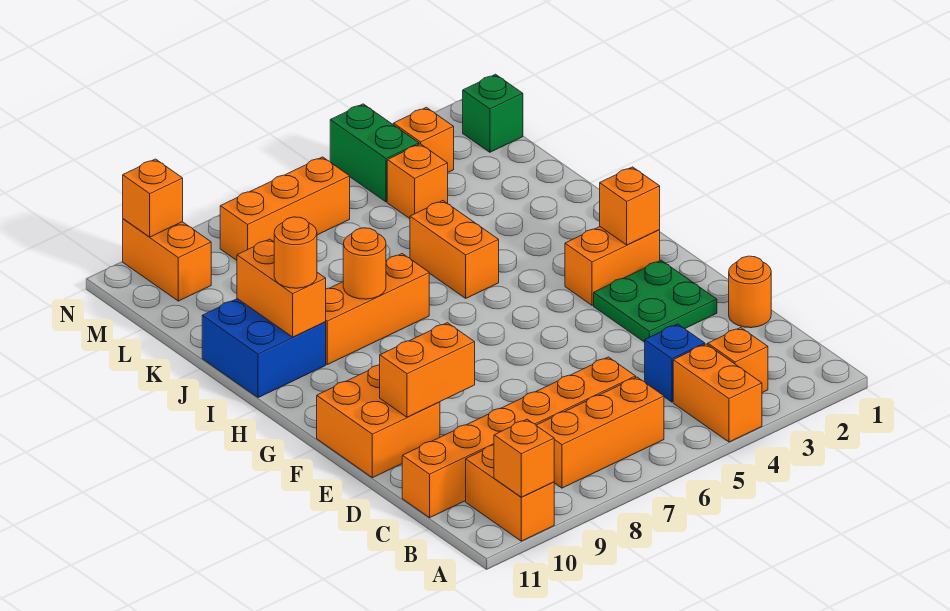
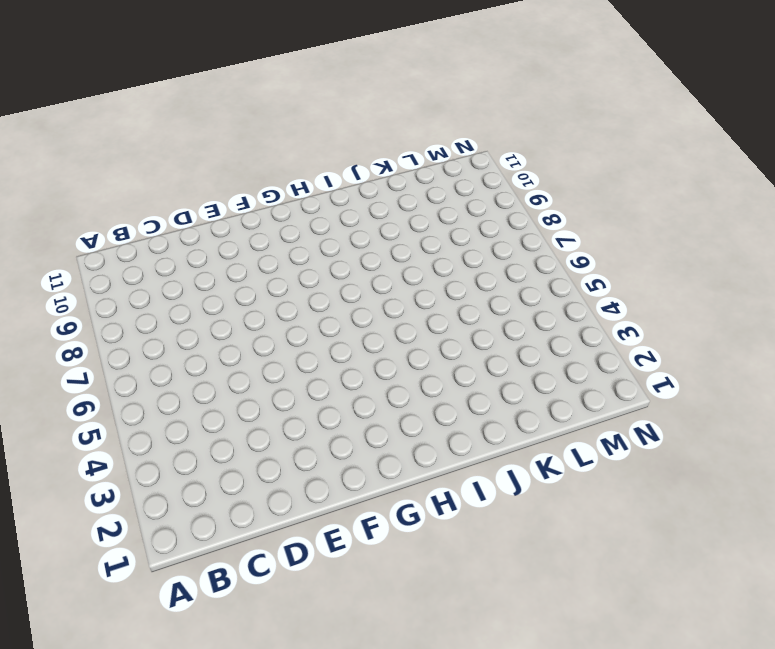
none -> orange brick A4:B4 level 1
none -> orange brick A10:B10 level 1
none -> orange brick B3 level 1

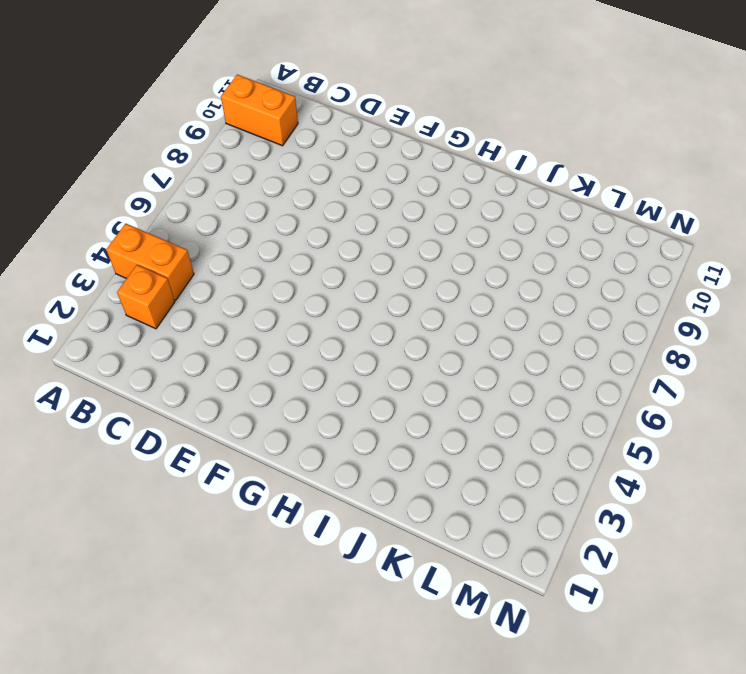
none -> orange brick B6:B8 level 1
none -> blue brick C4 level 1
none -> orange brick C6:C11 level 1

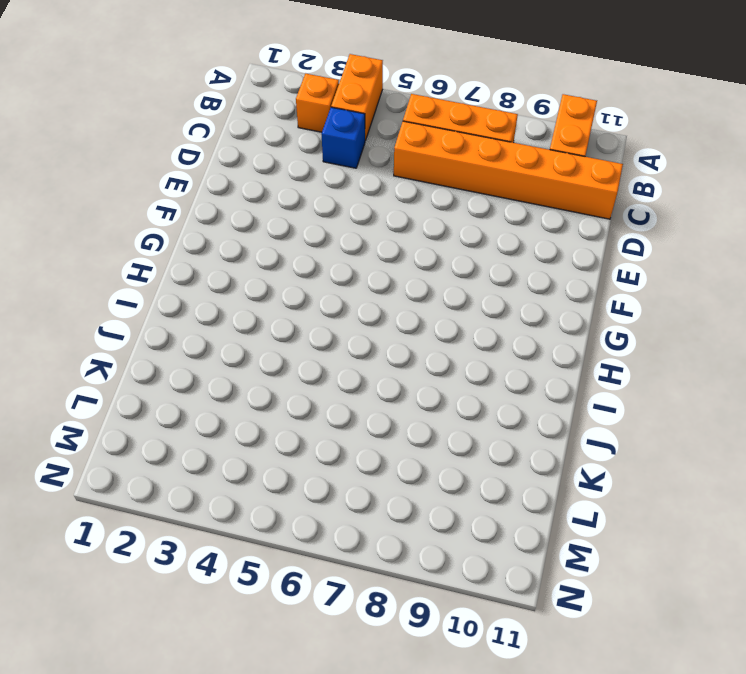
none -> orange round brick D1 level 1
none -> green plate E2:F3 level 1
none -> orange brick E10:F11 level 1

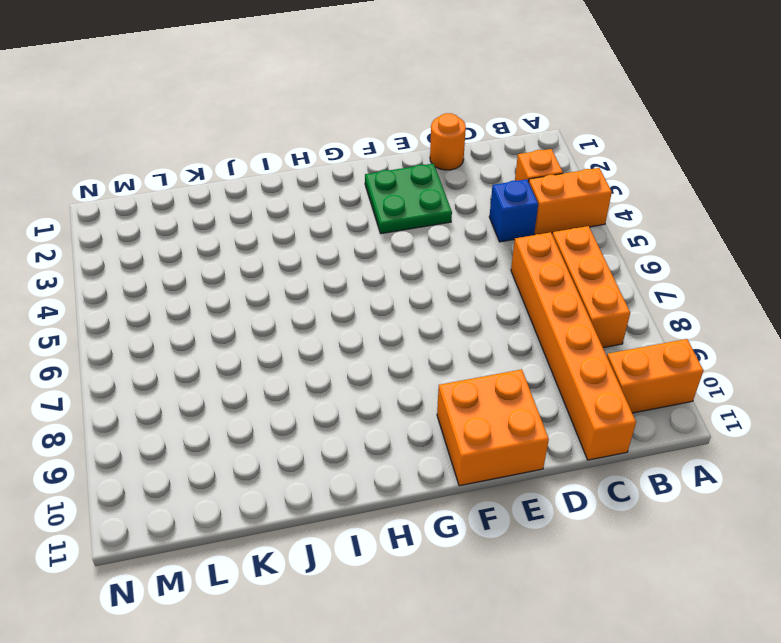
none -> orange brick G2:G3 level 1
none -> orange brick I5:J5 level 1
none -> orange brick I7:I9 level 1

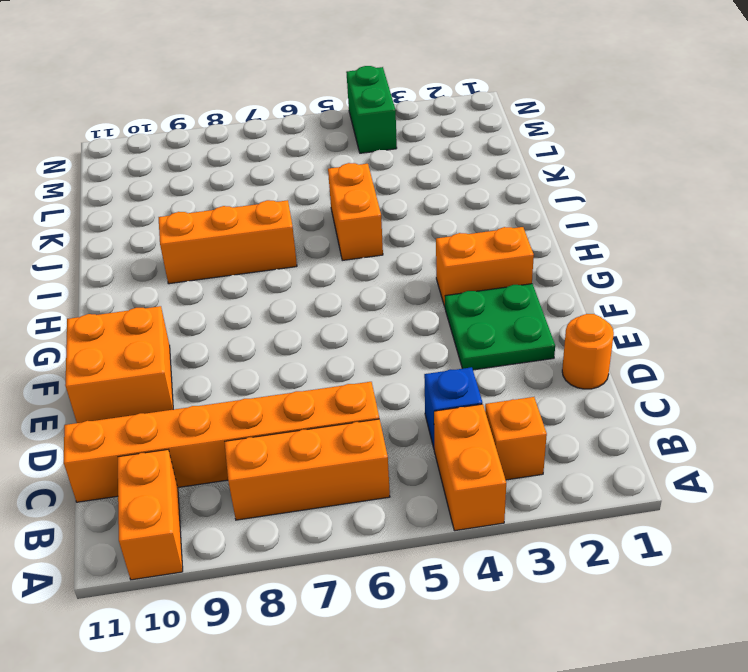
none -> blue brick I10:J11 level 1
none -> orange brick L4 level 1
none -> green brick M1 level 1

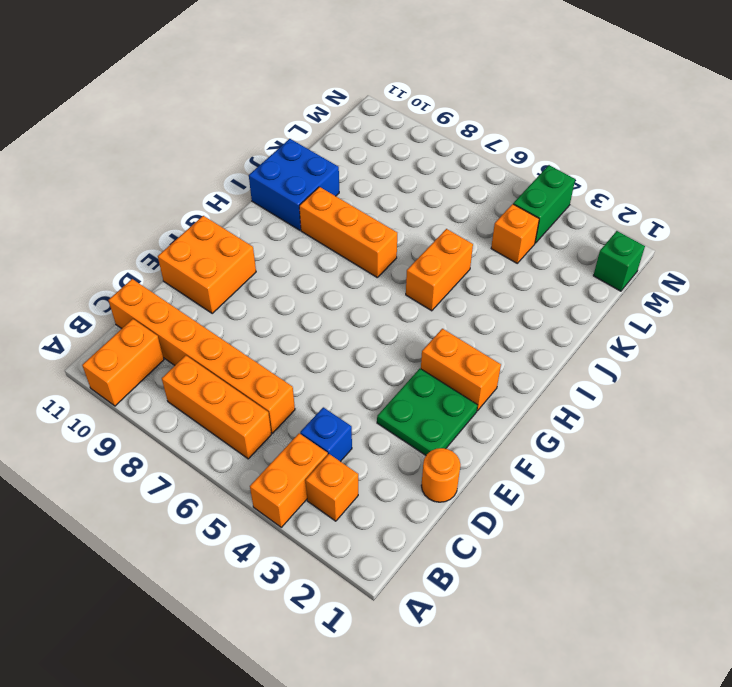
none -> orange brick M3 level 1
none -> orange brick M6:M8 level 1
none -> orange brick M10:N10 level 1

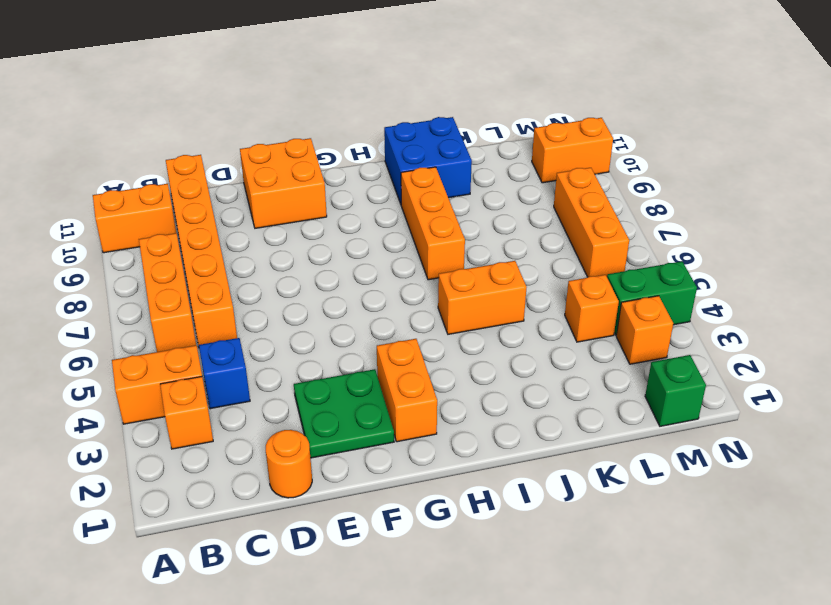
none -> orange brick A10 level 2
none -> orange brick E9:E10 level 2
none -> orange brick G2 level 2

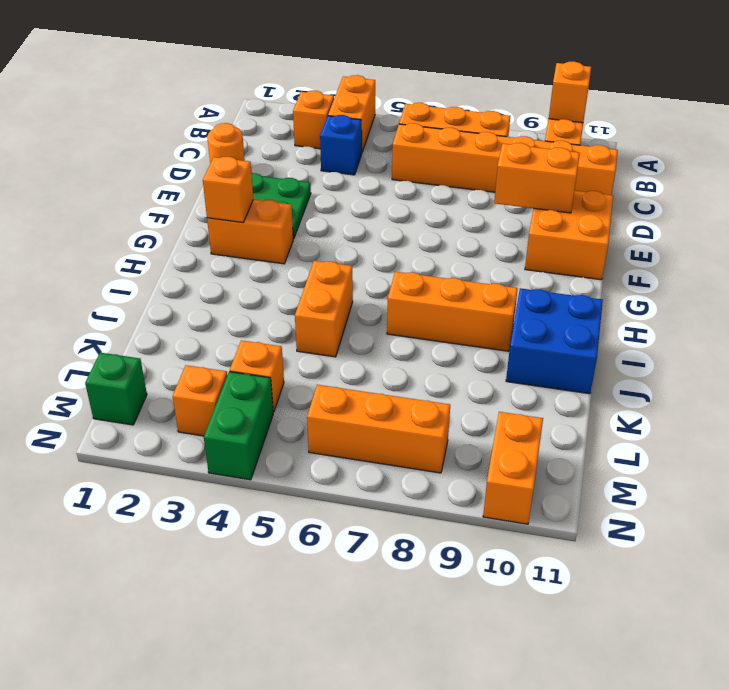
none -> orange round brick I8 level 2
none -> orange brick I10:J10 level 2
none -> orange brick N10 level 2

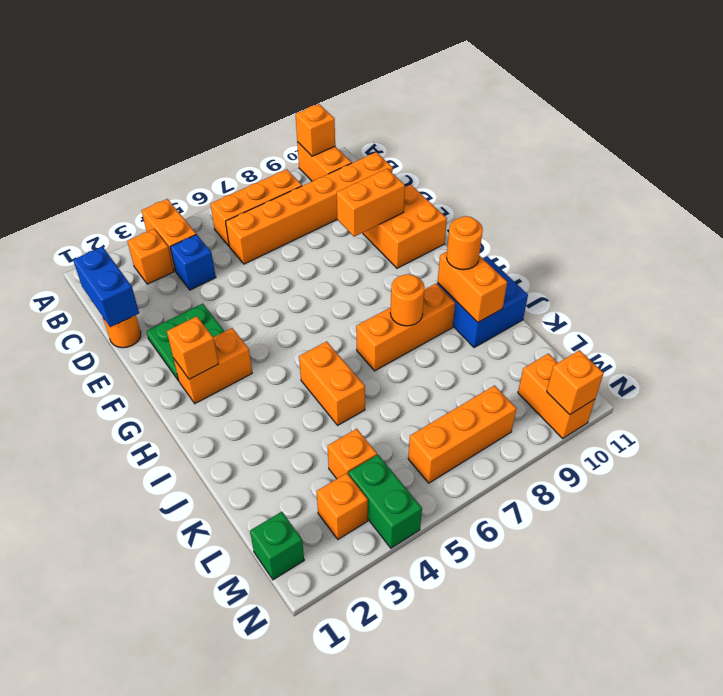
blue brick C1:D1 level 2 -> none

